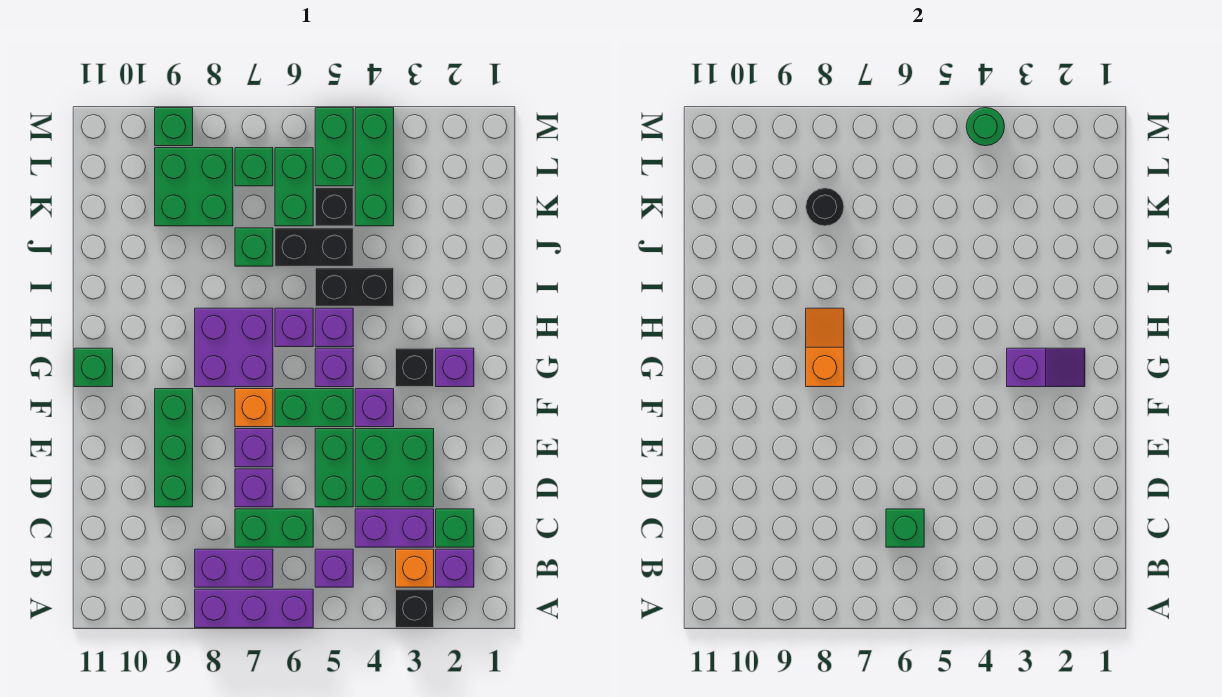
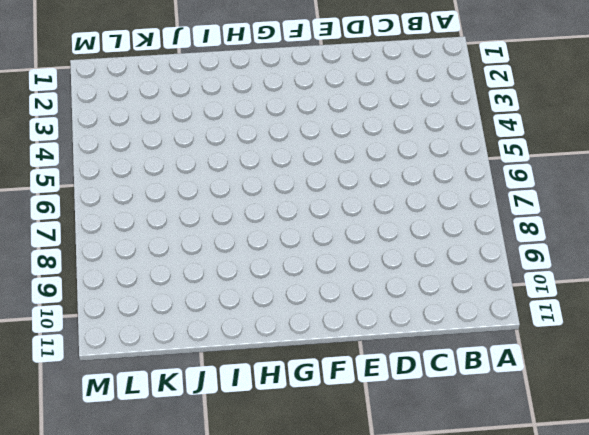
none -> black brick A3 level 1
none -> purple brick A6:A8 level 1
none -> purple brick B2 level 1
none -> orange brick B3 level 1

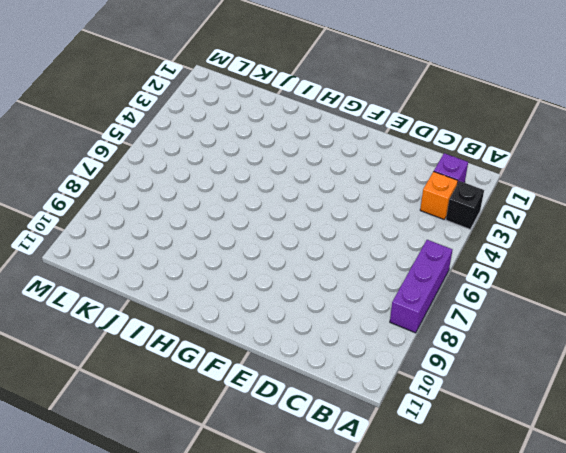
none -> purple brick B5 level 1
none -> purple brick B7:B8 level 1
none -> green brick C2 level 1
none -> purple brick C3:C4 level 1

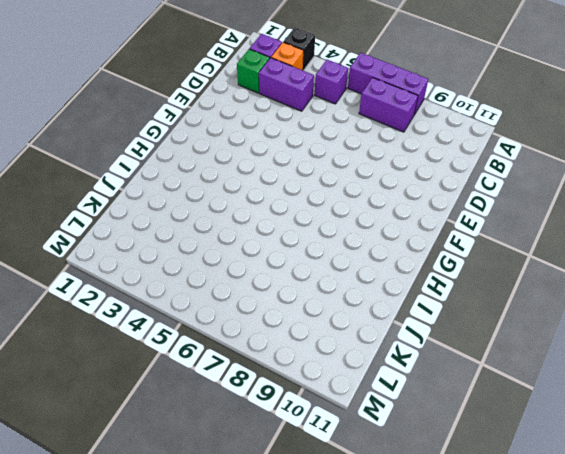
none -> green brick C6:C7 level 1
none -> green brick D3:E4 level 1
none -> green brick D5:E5 level 1
none -> purple brick D7 level 1

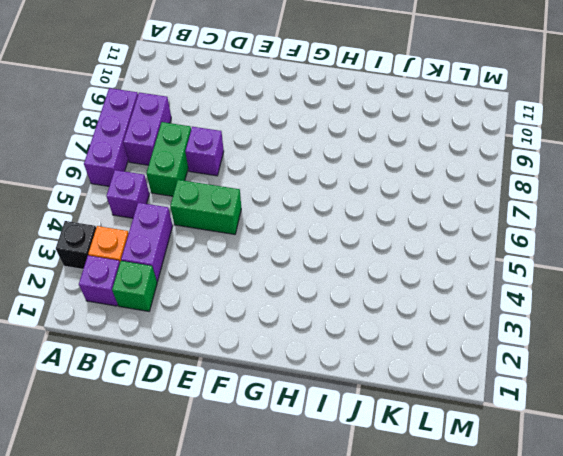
none -> green brick D3:E4 level 1
none -> green brick D9:F9 level 1
none -> purple brick E7 level 1
none -> purple brick F4 level 1

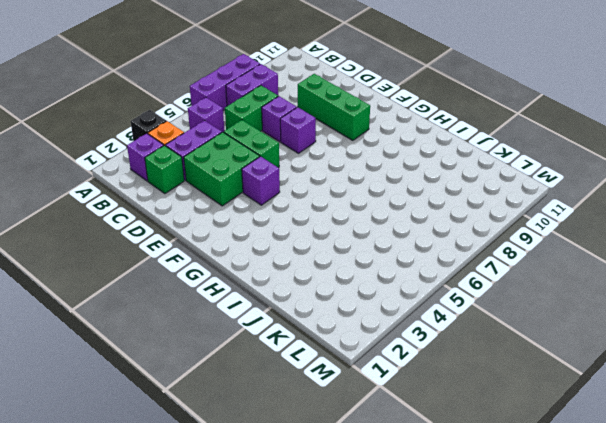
none -> green brick F5:F6 level 1
none -> orange brick F7 level 1
none -> purple brick G2 level 1
none -> black brick G3 level 1

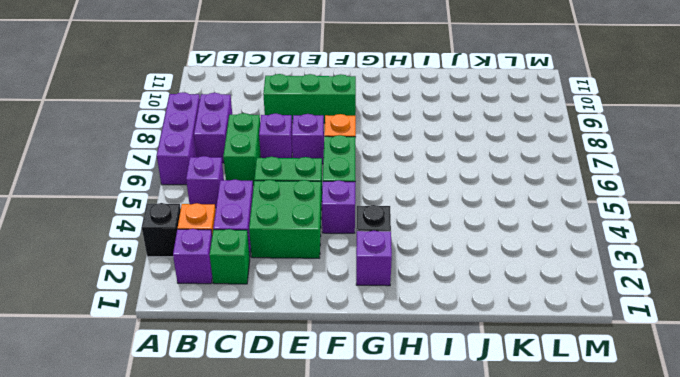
none -> purple brick G5 level 1
none -> purple brick G7:H8 level 1
none -> green brick G11 level 1
none -> purple brick H5 level 1

